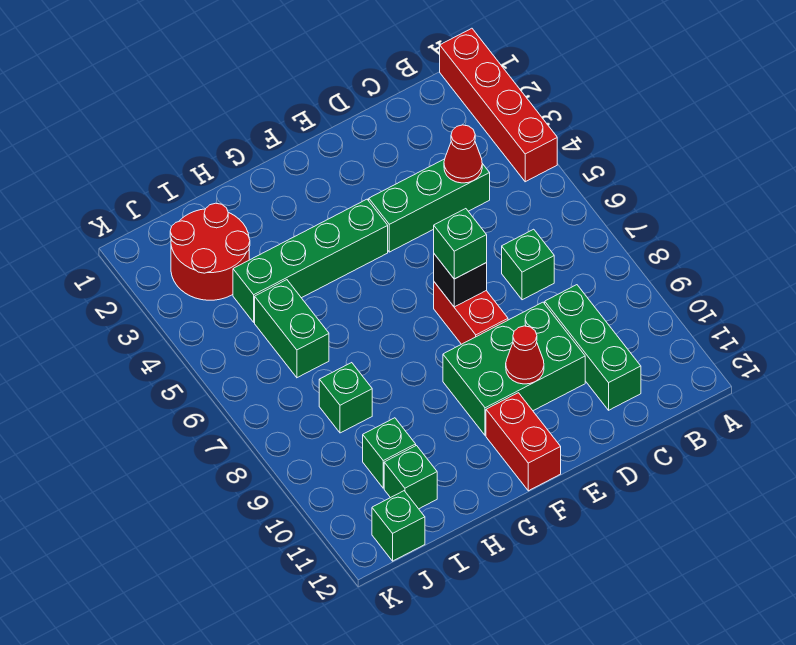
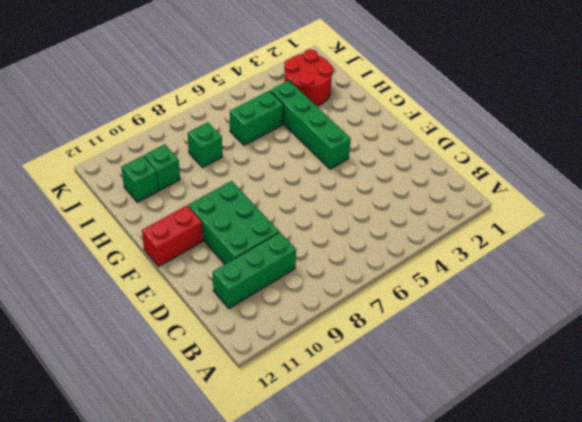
none -> red brick A1:A4 level 1
none -> green brick C4:E4 level 1
none -> green brick C7 level 1

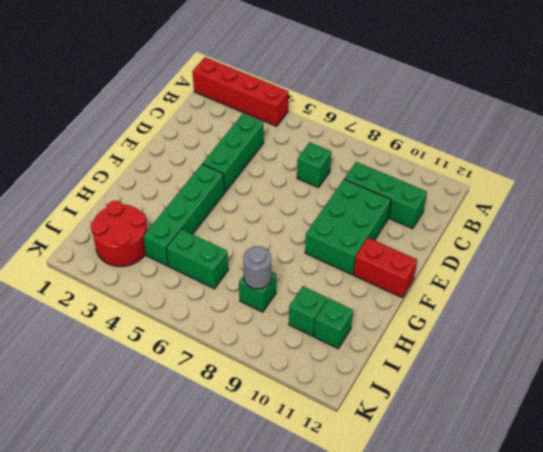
grey round brick I8 level 2 -> none
none -> red brick E7:E8 level 1
none -> green brick J12 level 1
none -> red cone C4 level 2

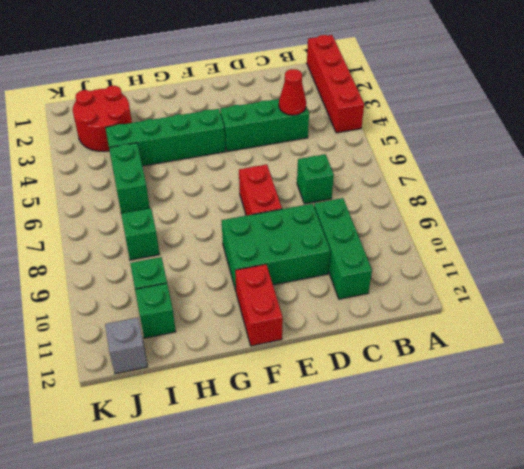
grey brick J12 level 1 -> green brick J12 level 1
none -> black brick E7 level 2
none -> red cone E10 level 2
none -> green brick E7 level 3

